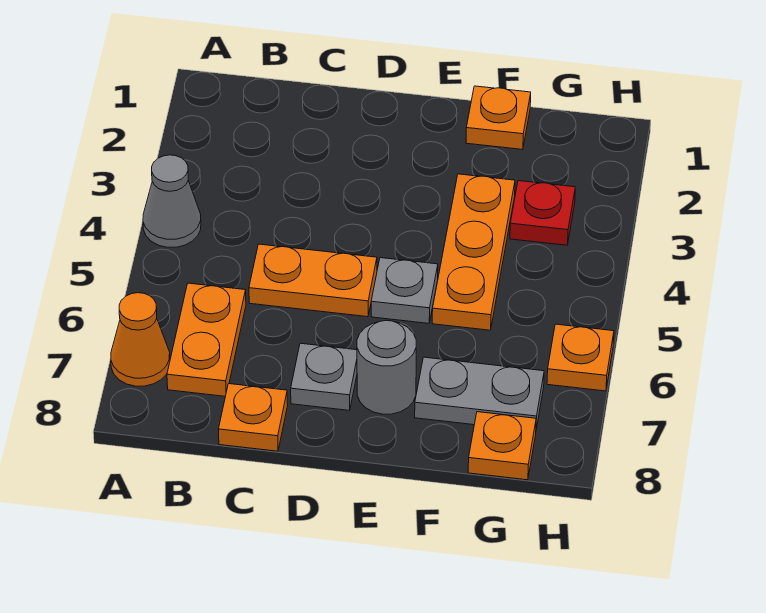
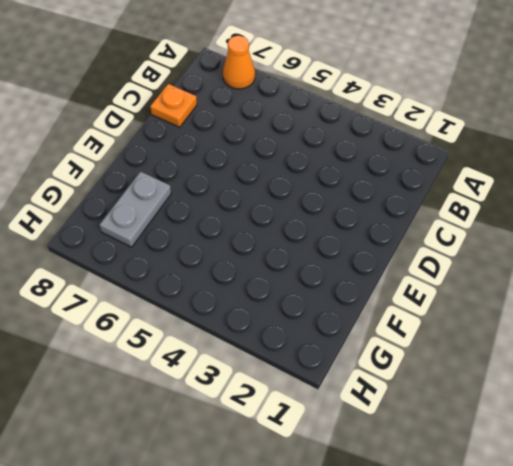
none -> grey cone A4 level 1
none -> orange plate B6:B7 level 1
none -> orange plate C5:D5 level 1

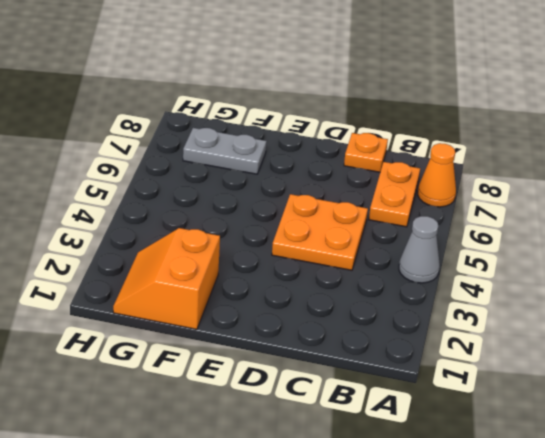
orange plate C4:D5 level 1 -> orange plate C5:D5 level 1
orange slope F1:G2 level 1 top F -> orange plate F1 level 1
none -> grey plate D7 level 1
none -> grey plate E5 level 1
none -> grey round brick E7 level 1

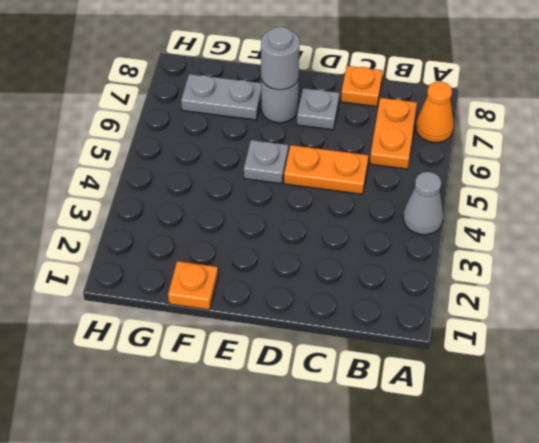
grey round brick E7 level 2 -> none
none -> orange plate F3:F5 level 1
none -> red plate G3 level 1
none -> orange plate G8 level 1

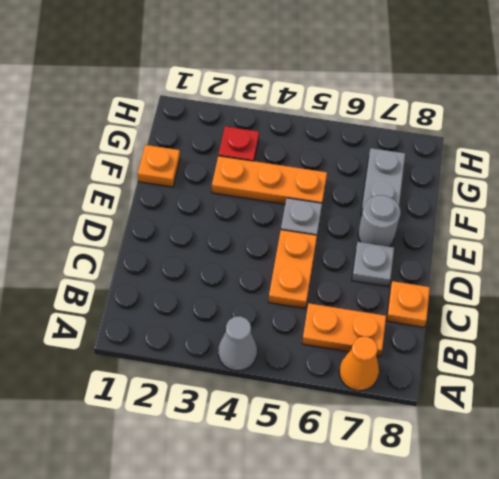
none -> orange plate G8 level 1
none -> orange plate H6 level 1

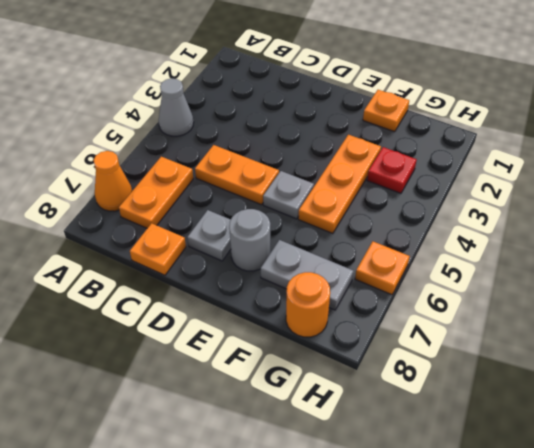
orange round brick G8 level 1 -> orange plate G8 level 1

